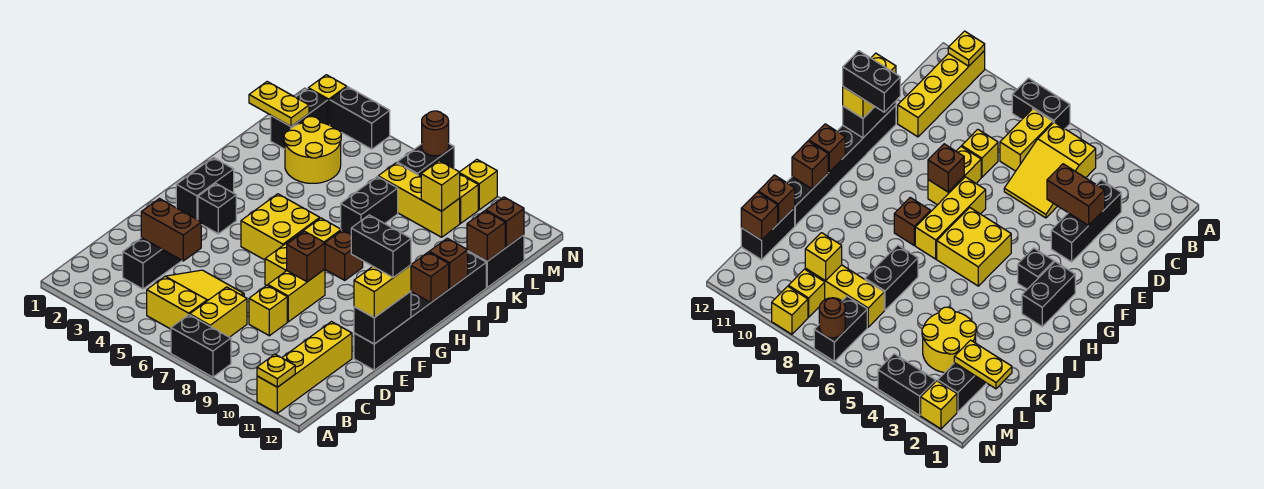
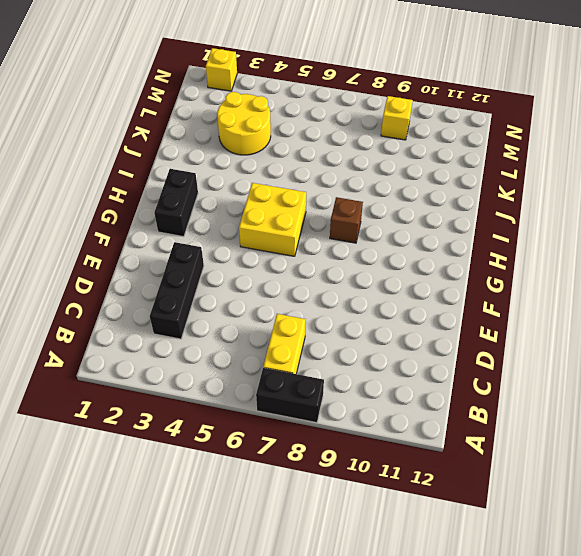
none -> yellow brick A11:D11 level 1
none -> yellow slope B5:D6 level 1 top B
none -> yellow brick D8 level 1
none -> yellow brick E8:F8 level 1

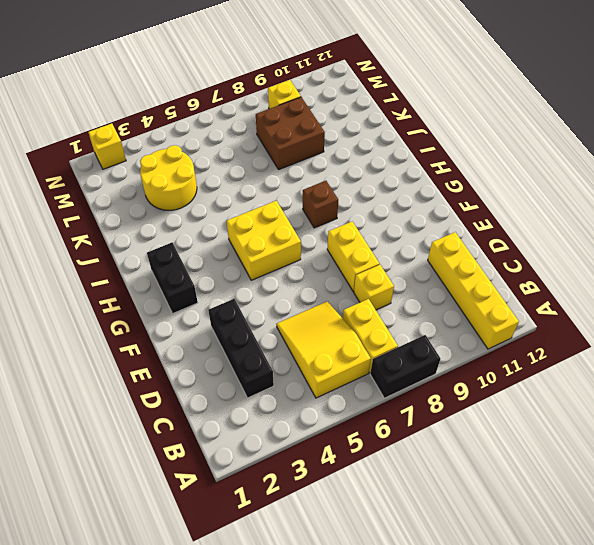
brown brick K8:L9 level 1 -> yellow brick L7:L9 level 1
none -> black brick E12:J12 level 1
none -> yellow brick F7:H7 level 1
none -> black brick G3 level 1
none -> black brick J7:K7 level 1

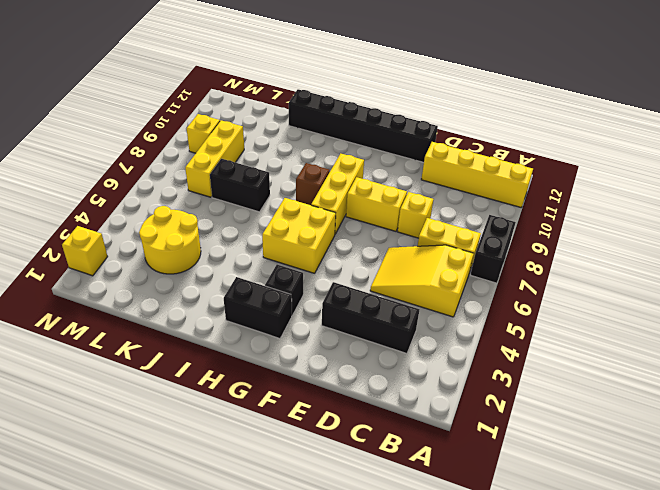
yellow brick G7:G9 level 1 -> yellow brick F7:H7 level 1
none -> black brick K12:L12 level 1
none -> black brick L2:M2 level 1
none -> black brick M7:N7 level 1
none -> black brick N3:N4 level 1

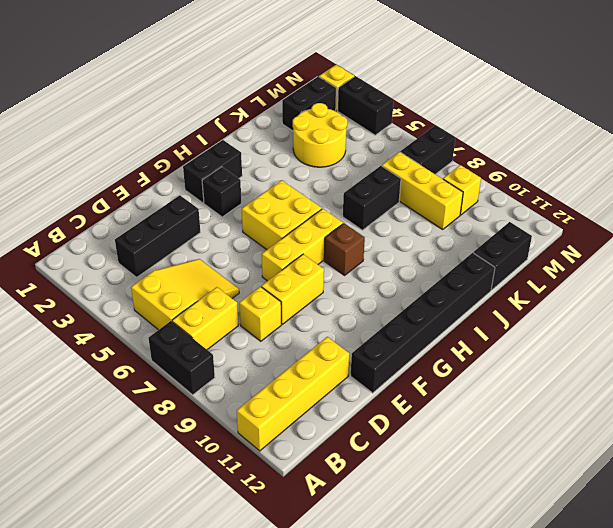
none -> yellow brick N9 level 1
none -> yellow plate A11 level 2
none -> brown brick D3:D4 level 2
none -> black brick E12:F12 level 2

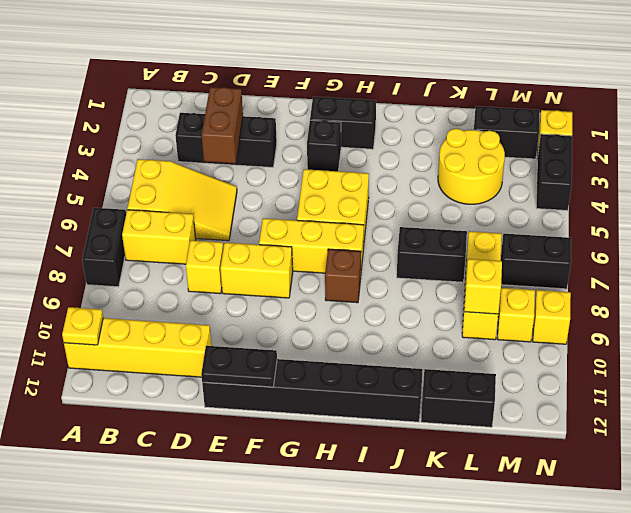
black plate E12:F12 level 2 -> black brick E12:F12 level 2
none -> brown brick F8 level 2
none -> brown brick H12 level 2
none -> brown brick I12 level 2
none -> brown brick K12 level 2

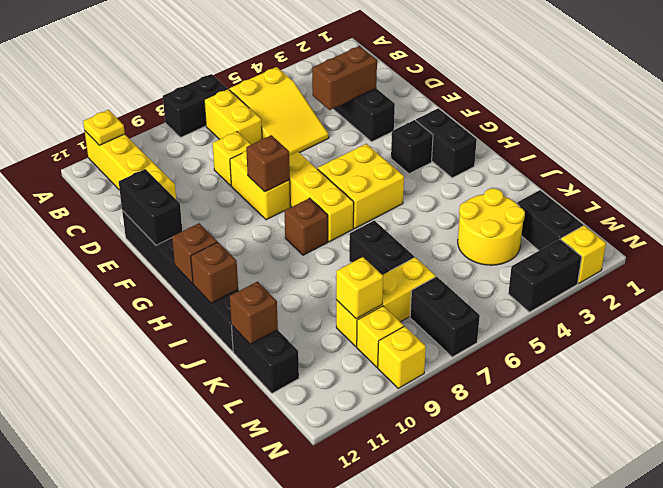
none -> yellow plate L1:L2 level 2
none -> brown brick L12 level 2
none -> brown round brick N7 level 2
none -> yellow brick E12:F12 level 3

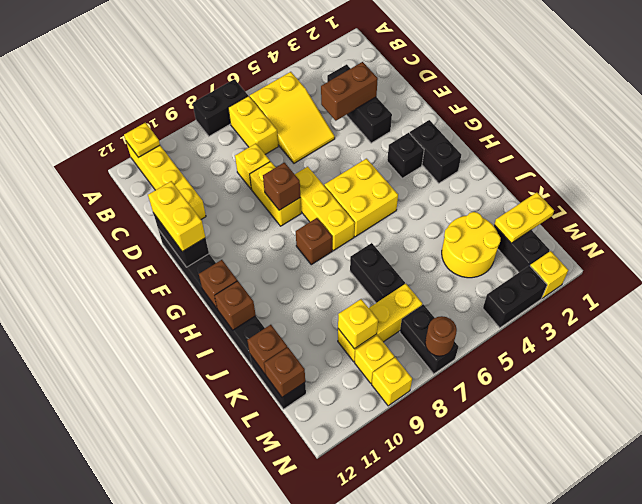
none -> black brick F11:F12 level 4

